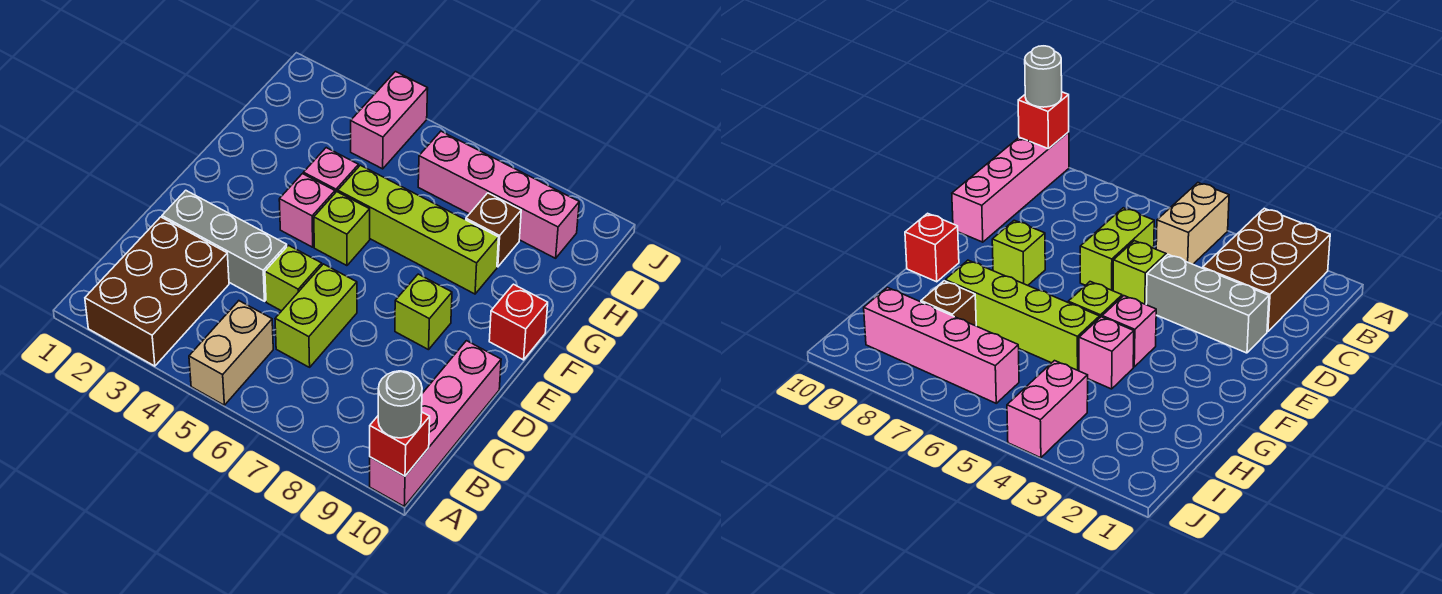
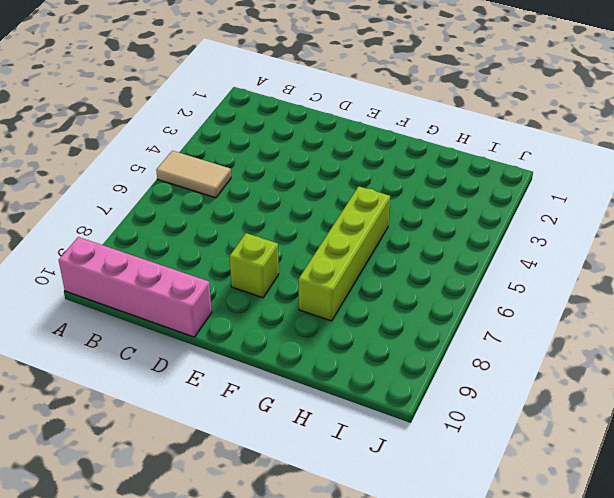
tan tile A5:B5 level 1 -> tan brick A5:B5 level 1
none -> brown brick A2:C3 level 1
none -> lime brick C6:D6 level 1
none -> grey brick D2:D4 level 1

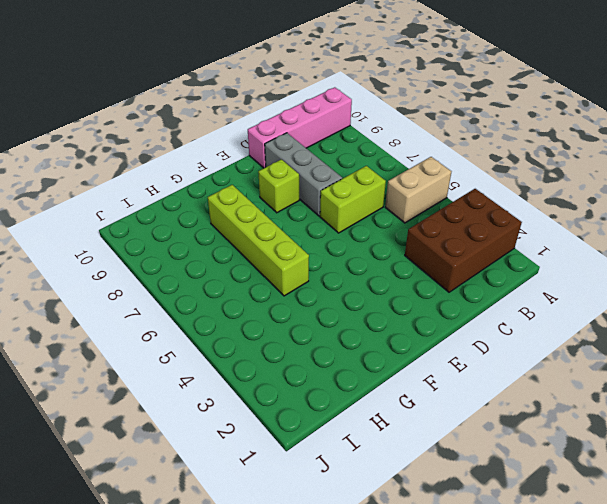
grey brick D7:D9 level 1 -> grey brick D2:D4 level 1
none -> lime brick D5 level 1
none -> pink brick F4 level 1
none -> lime brick F5 level 1

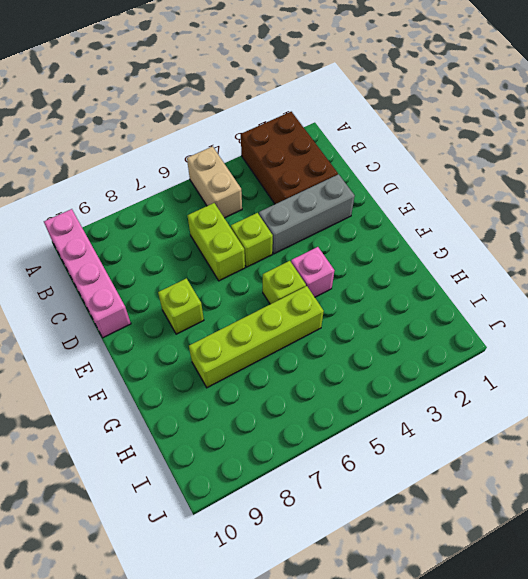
none -> red brick F10 level 1
none -> pink brick G4 level 1
none -> brown brick H8 level 1

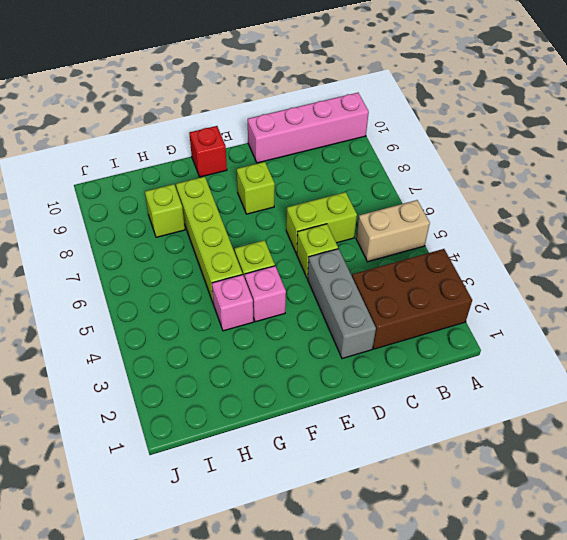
lime brick H8 level 1 -> brown brick H8 level 1
none -> pink brick I4:J4 level 1
none -> pink brick I6:I9 level 1
none -> red brick A10 level 2

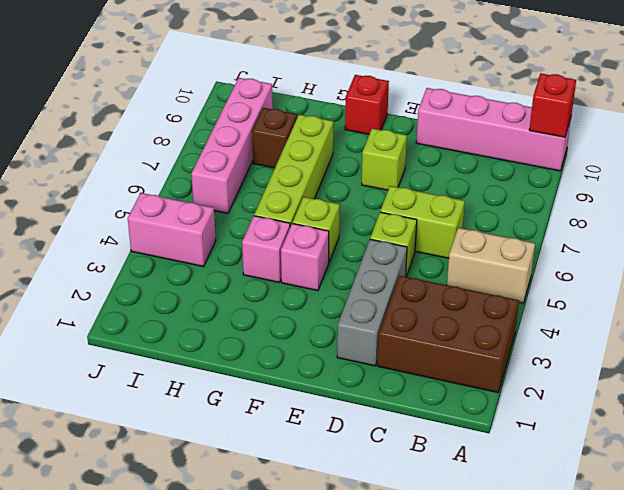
none -> grey round brick A10 level 3

